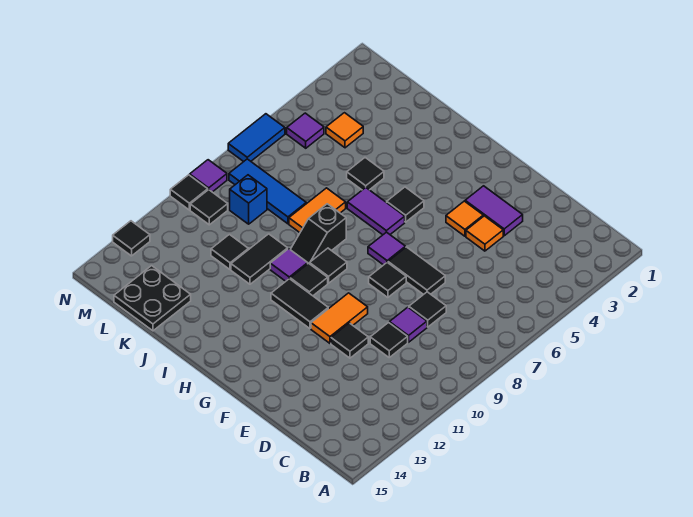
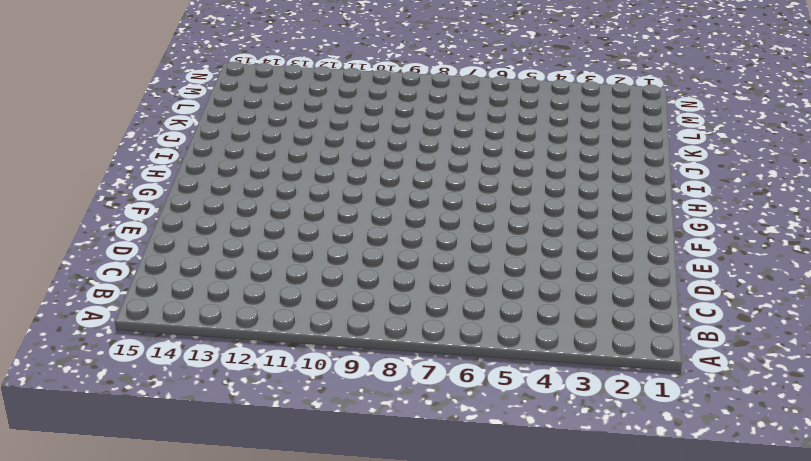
none -> black tile D8 level 1
none -> purple tile D9 level 1
none -> black tile D10 level 1
none -> purple tile E3:F3 level 1

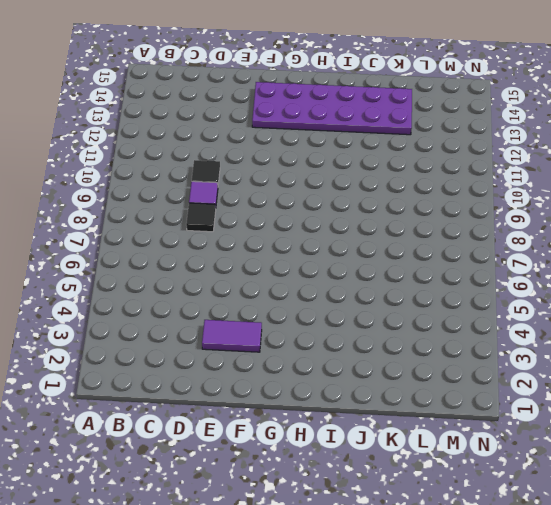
purple plate F13:K14 level 1 -> black plate K14:L15 level 1
none -> orange tile E4 level 1
none -> black tile E7:F7 level 1
none -> black tile E11 level 1
none -> orange tile F4 level 1

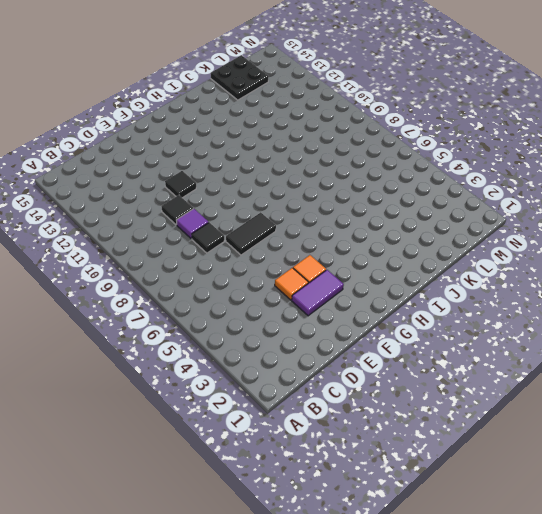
none -> black tile F8 level 1
none -> orange tile F10:F11 level 1
none -> purple tile G7 level 1
none -> black tile G11:H11 level 1

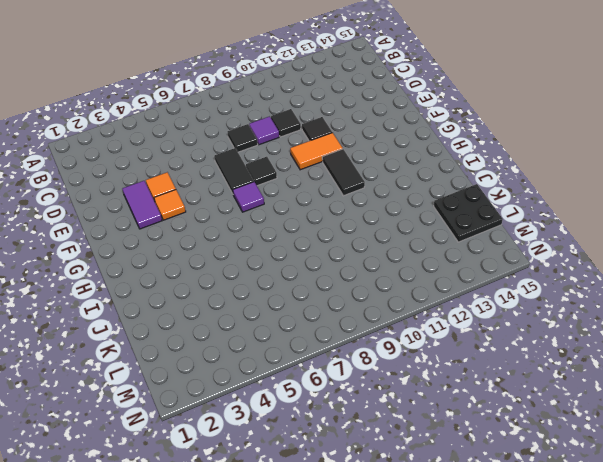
none -> black tile H5 level 1
none -> purple tile H6:I6 level 1
none -> black tile H9 level 1
none -> black tile H10 level 1

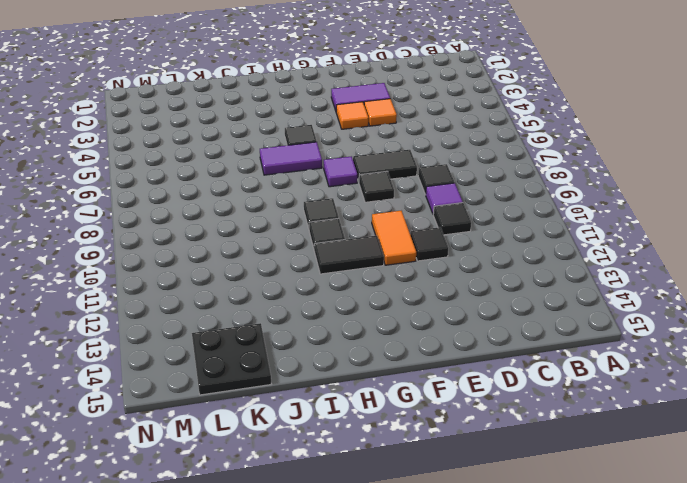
none -> black slope I8:I9 level 1 top 8
none -> purple tile I10 level 1
none -> black tile J5 level 1
none -> orange tile J7:J8 level 1

